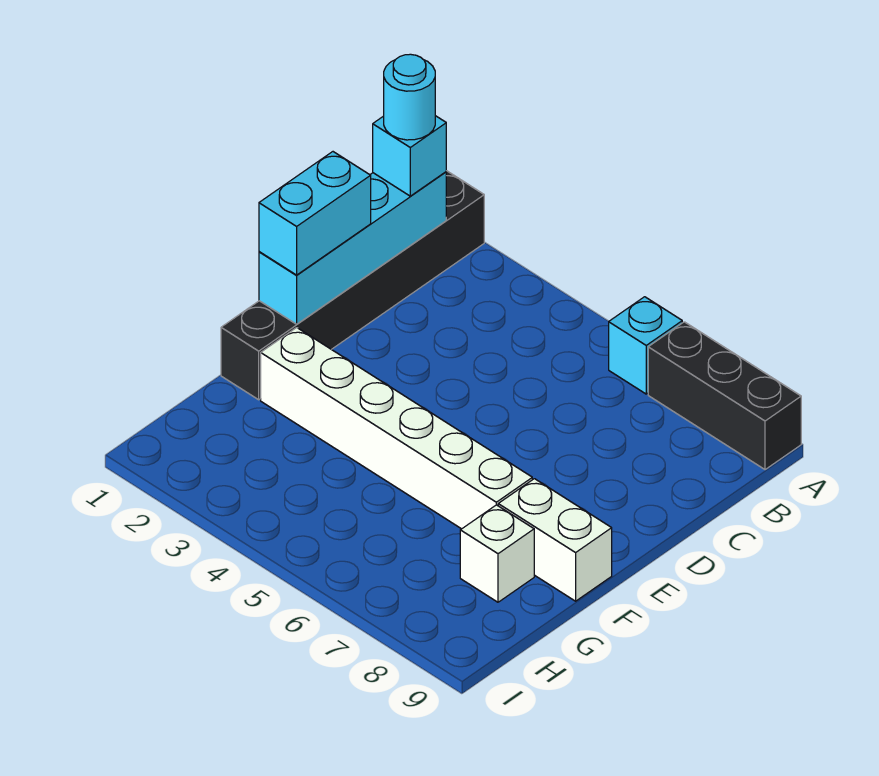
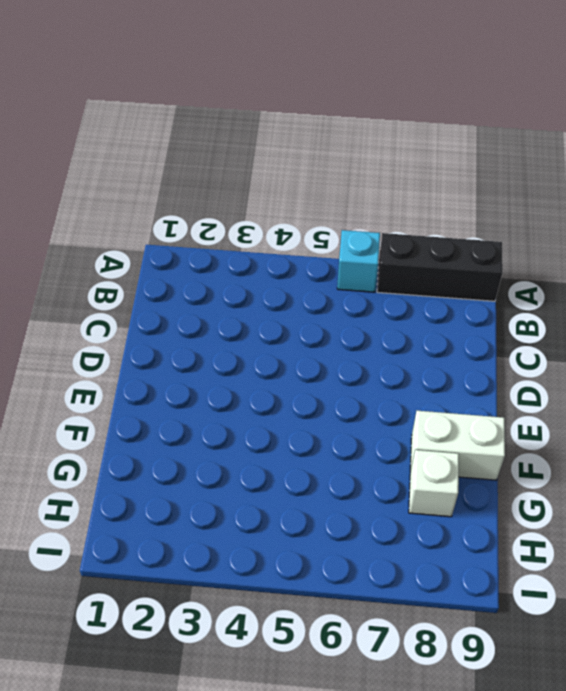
none -> black brick A1:F1 level 1
none -> white brick F2:F7 level 1

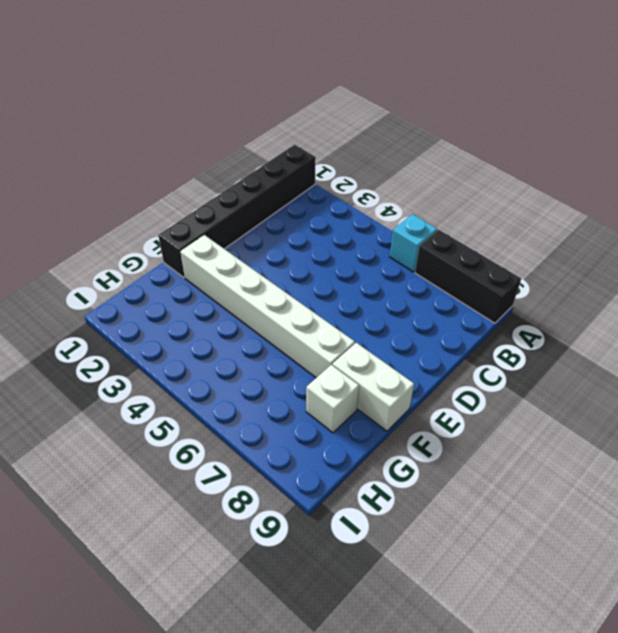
none -> cyan brick B1:E1 level 2
none -> cyan brick B1 level 3

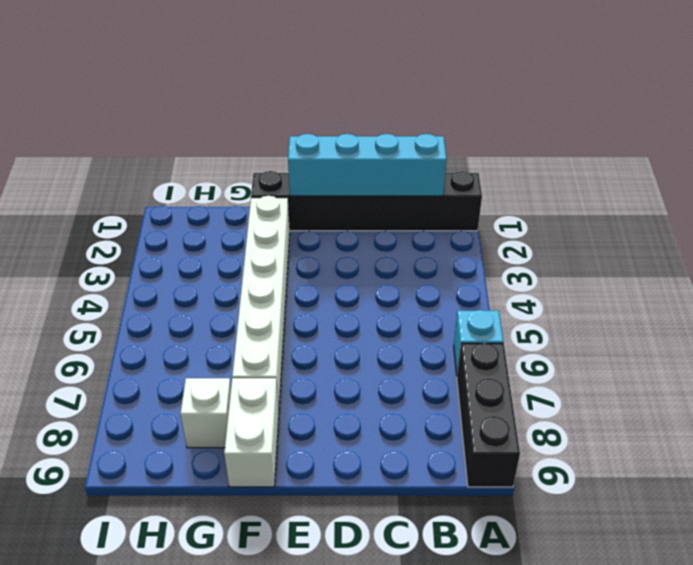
none -> cyan brick B1 level 3
none -> cyan brick D1:E1 level 3

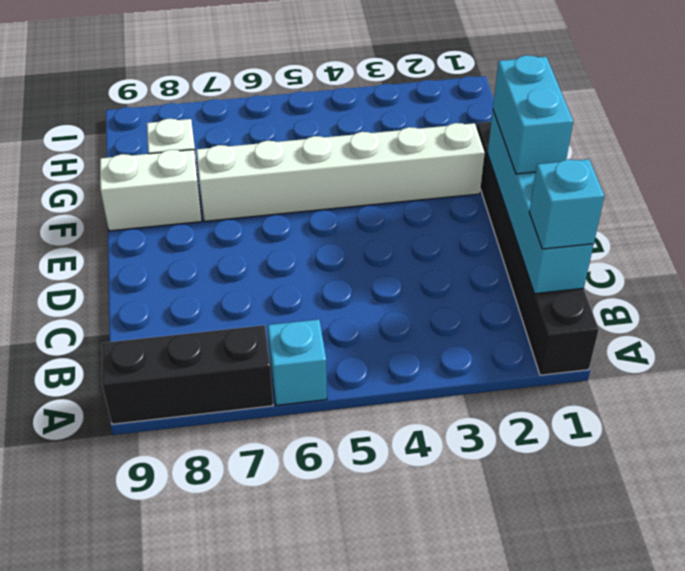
none -> cyan round brick B1 level 4

